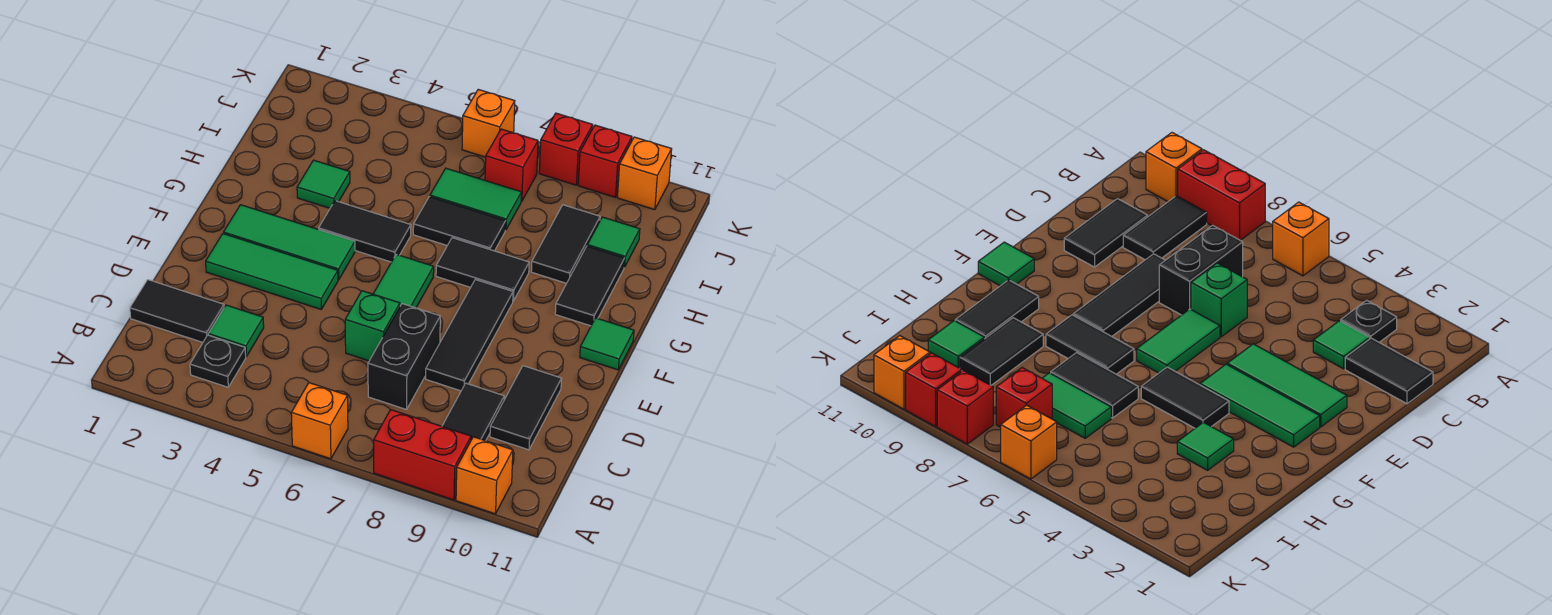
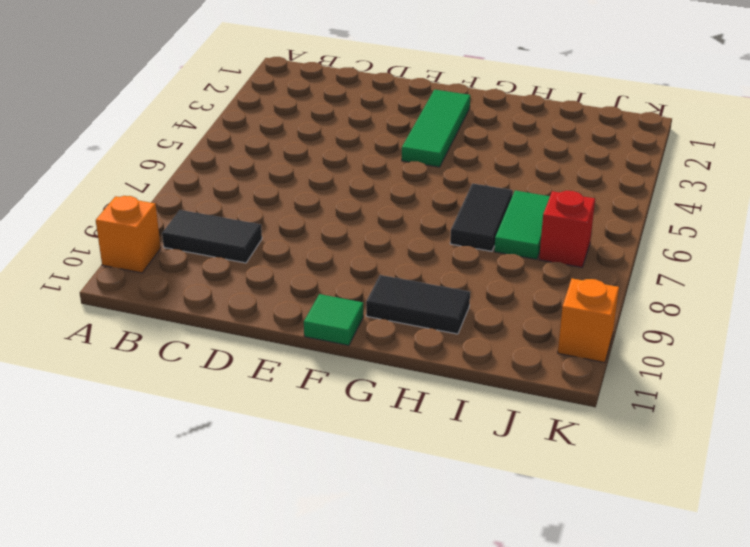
none -> orange brick A6 level 1
none -> red brick A8:A9 level 1
none -> black plate B3 level 1

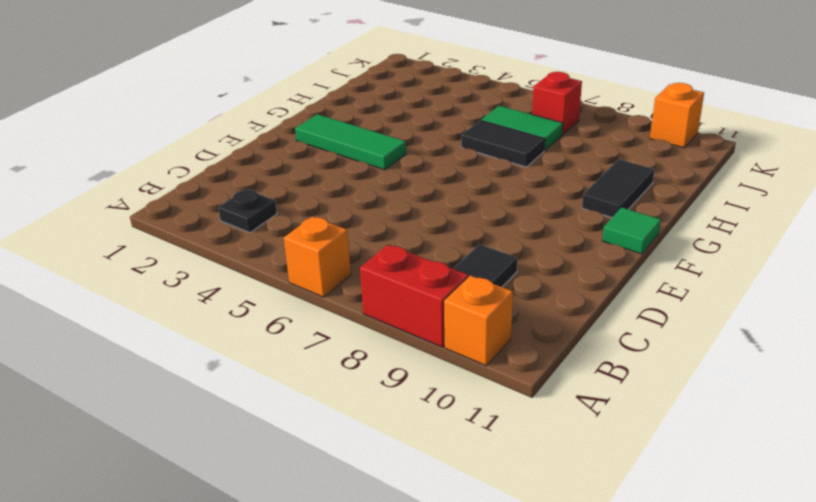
none -> black tile C1:C2 level 1
none -> green tile C3 level 1
none -> black brick C7:D7 level 1

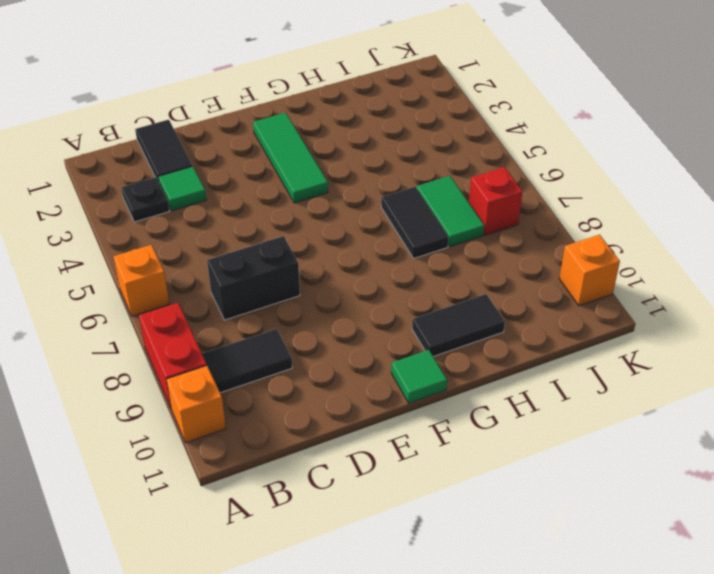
none -> black tile C10:D10 level 1
none -> green brick D6 level 1
none -> black tile D8:F8 level 1

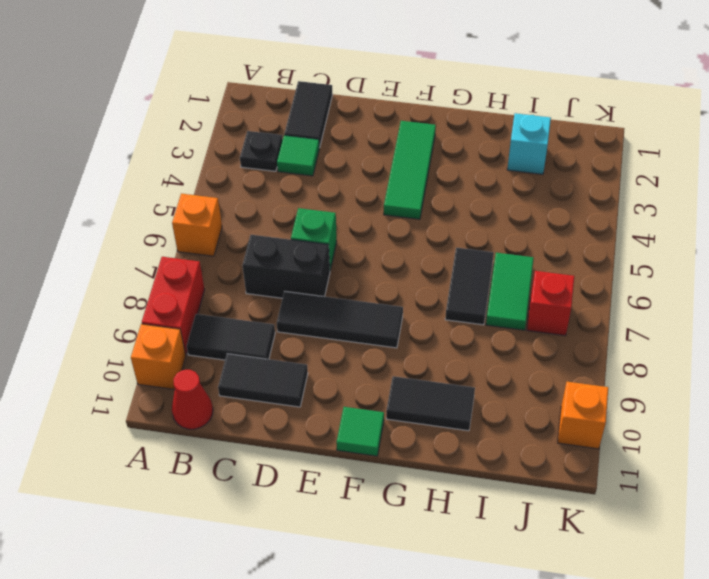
red cone B11 level 1 -> none
cyan brick I2 level 1 -> none
none -> green tile E2:E4 level 1
none -> green tile E6:F6 level 1
none -> black tile G4:G5 level 1

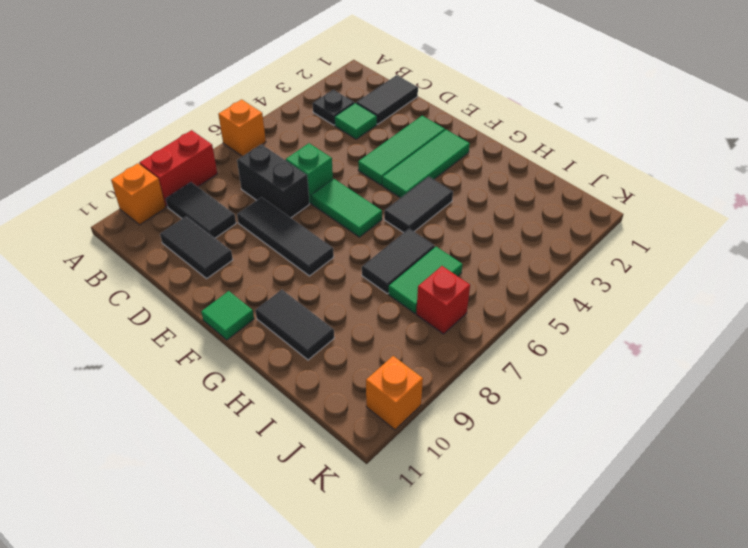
none -> black tile G7:G8 level 1
none -> green tile H3 level 1
none -> black tile H9:I9 level 1

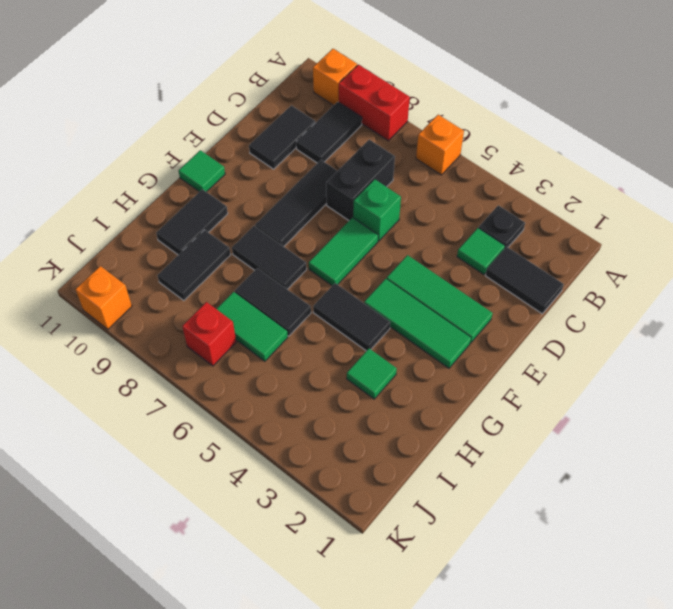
none -> green tile I10 level 1
none -> orange brick K6 level 1
none -> red brick K8 level 1

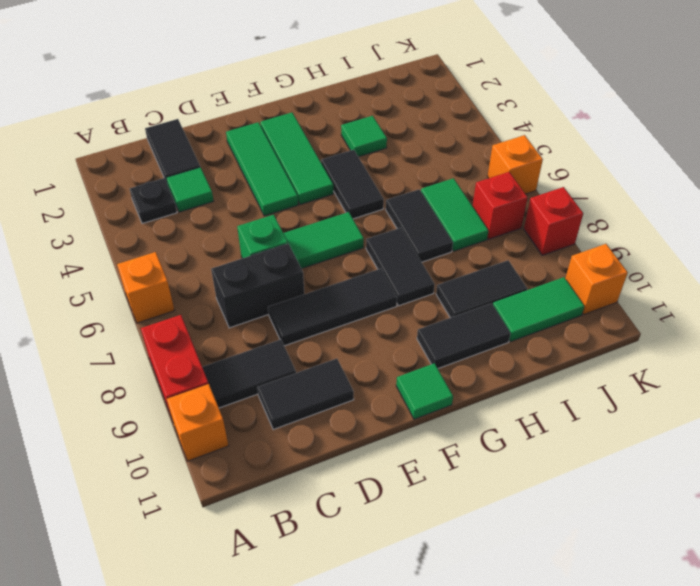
green tile I10:J10 level 1 -> green tile I10 level 1
none -> red brick K9 level 1

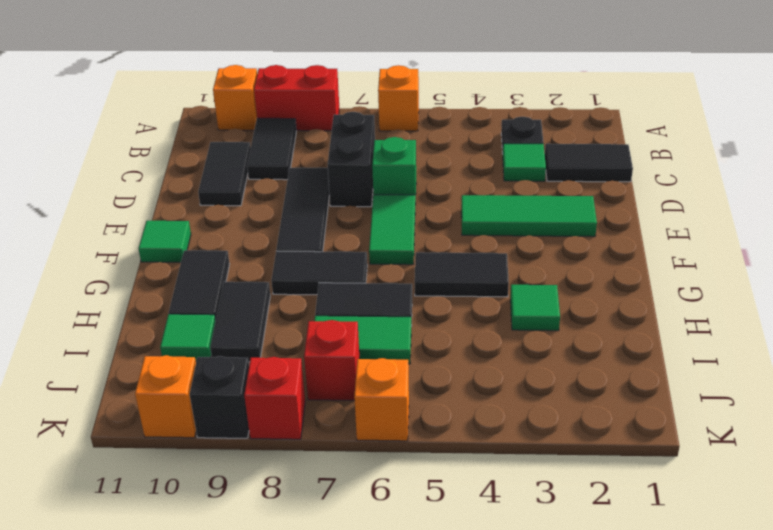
black brick K9 level 1 -> red brick K9 level 1
none -> green tile F2:F4 level 1

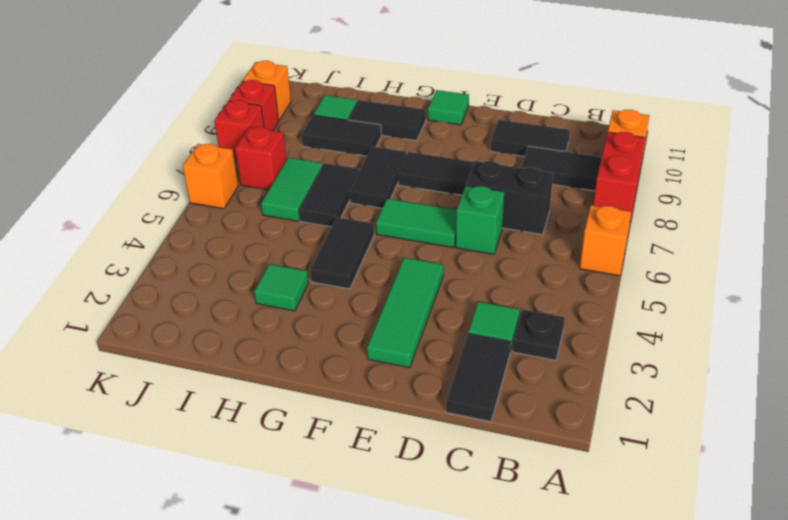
none -> green tile F2:F4 level 1

